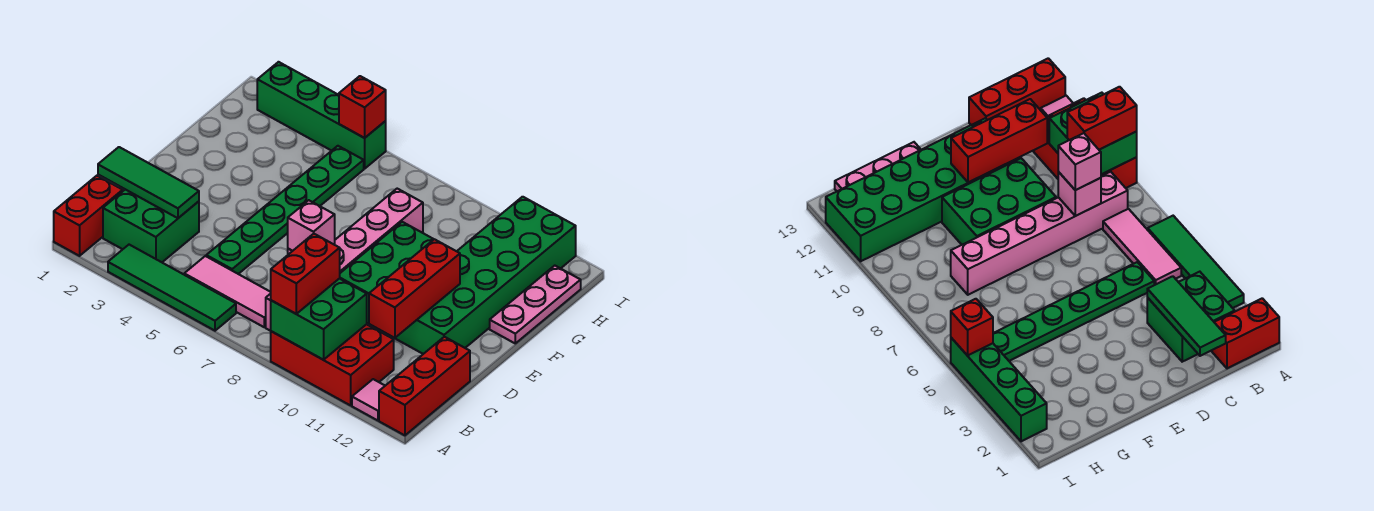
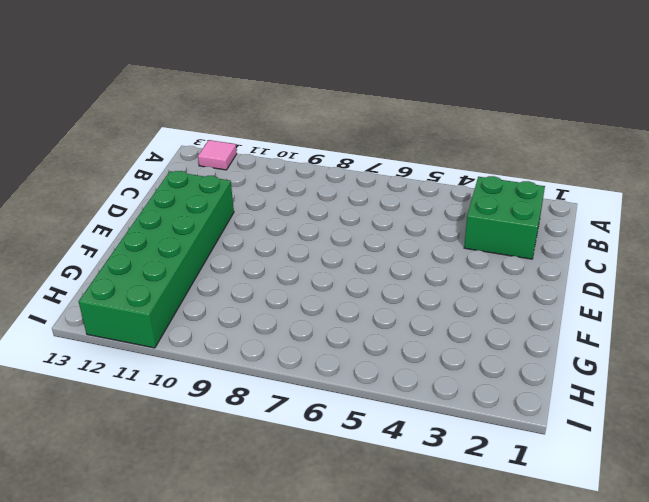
none -> red brick A1:B1 level 1
none -> green tile A3:A6 level 1
none -> red brick A9:B11 level 1

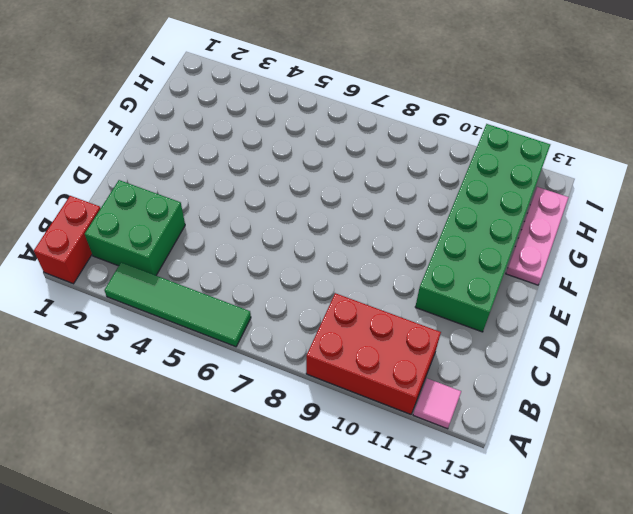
none -> red brick A13:C13 level 1
none -> pink tile B5:B7 level 1
none -> pink brick B8:G8 level 1

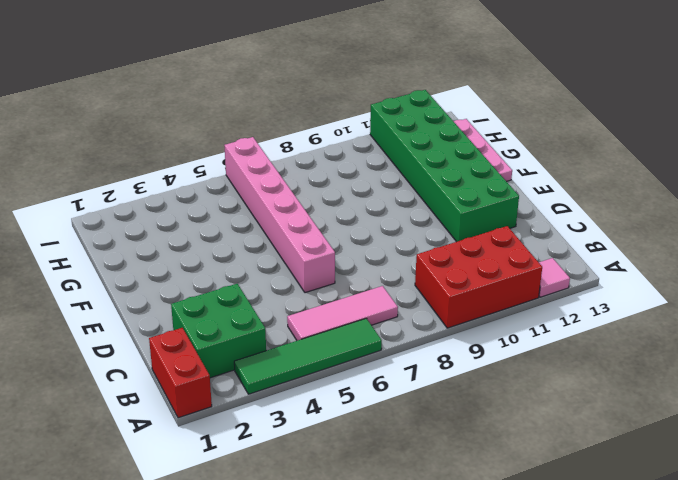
pink brick D6:I6 level 1 -> pink brick B8:G8 level 1
none -> red brick A13:C13 level 1
none -> green plate C5:H5 level 1
none -> green brick D9:F10 level 1

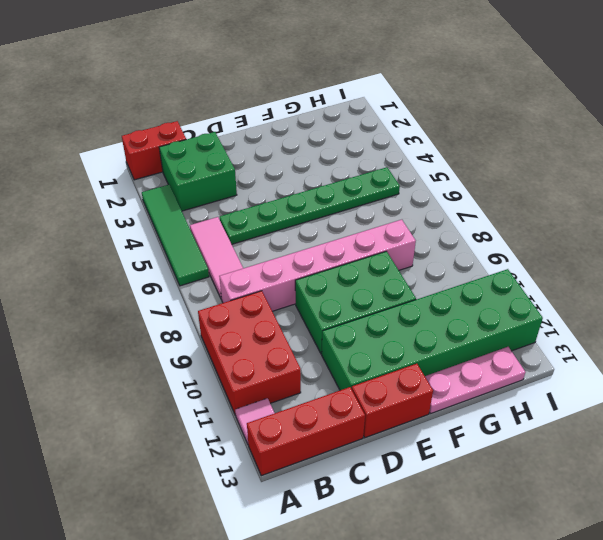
red brick D13:E13 level 1 -> red brick A9:B9 level 3
none -> green brick I2:I5 level 1
none -> green brick A9:B10 level 2
none -> green tile C1:C3 level 2

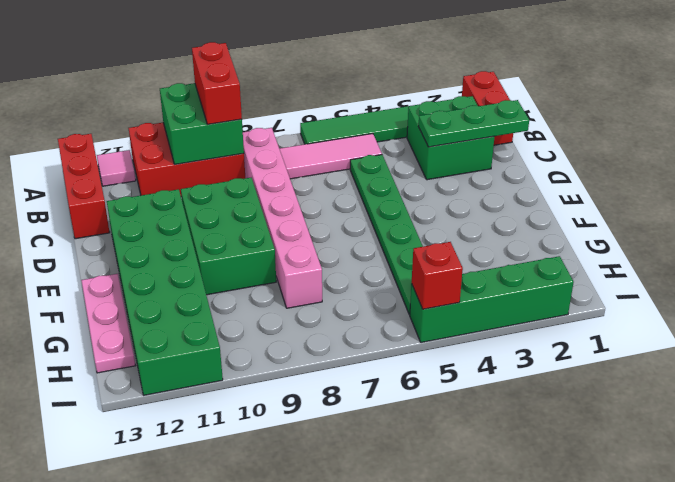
green plate C1:C3 level 2 -> green tile C1:C3 level 2
none -> pink brick C8 level 2
none -> red brick C11:E11 level 2
none -> pink brick C8 level 3

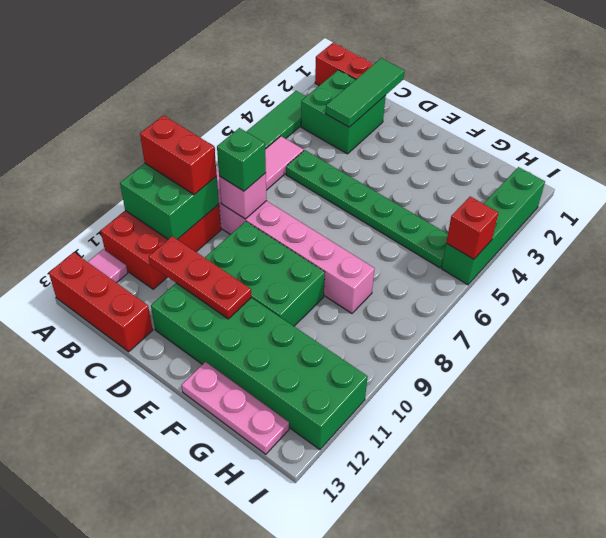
green brick C8 level 3 -> pink brick C8 level 3
red plate C11:E11 level 2 -> red brick C11:E11 level 2

